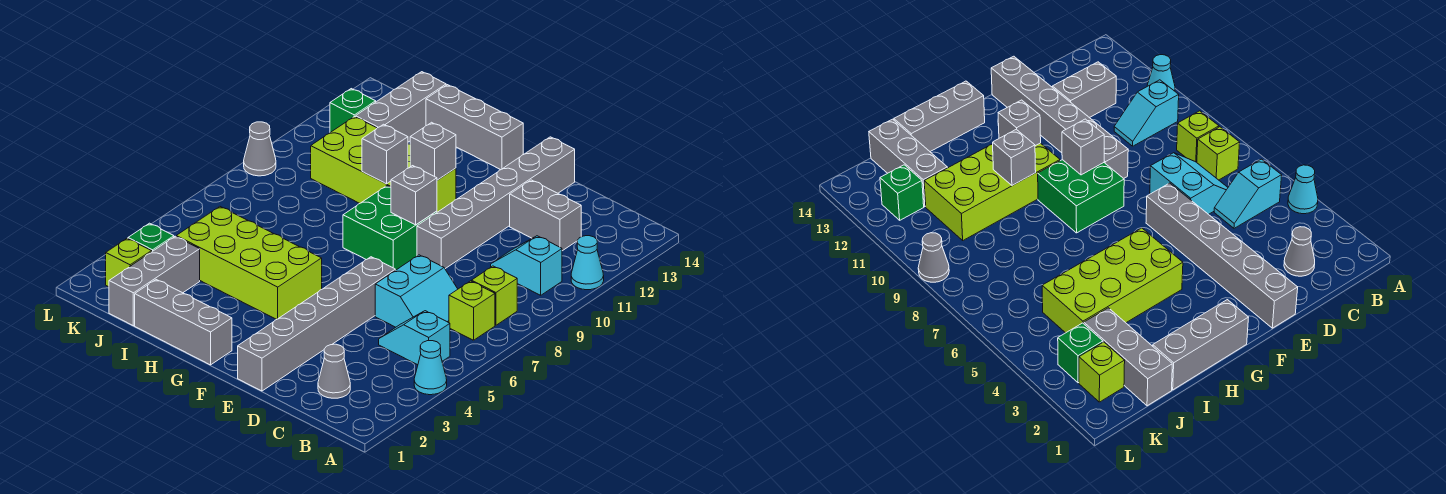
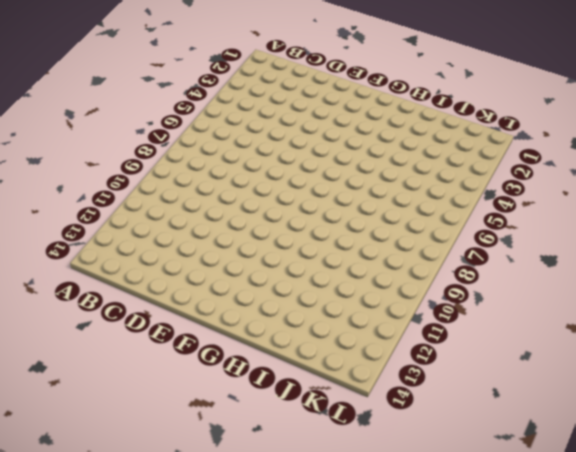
none -> cyan cone A4 level 1
none -> cyan cone A11 level 1
none -> cyan slope B5:C5 level 1 top B

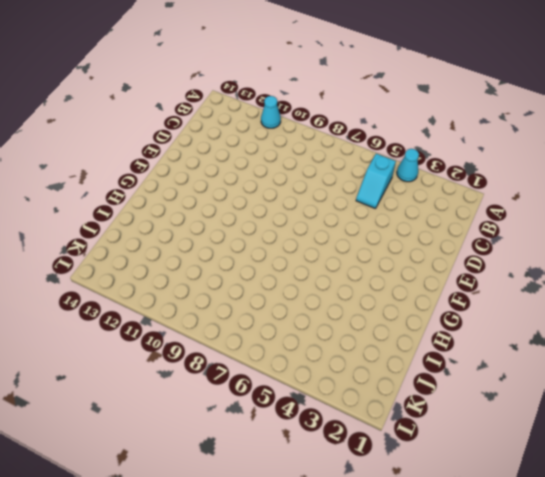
none -> lime brick B7 level 1
none -> lime brick B8 level 1
none -> cyan slope B10:C10 level 1 top B

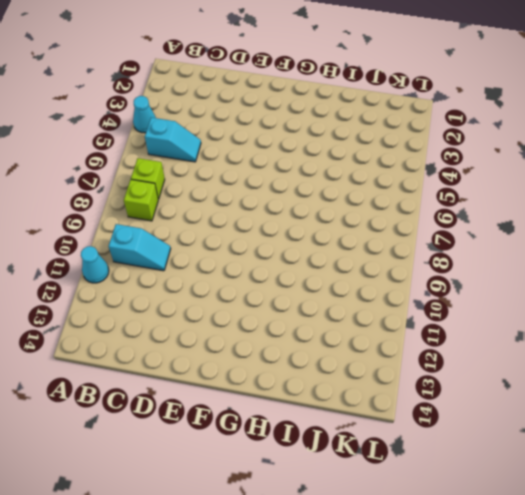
none -> grey cone C2 level 1
none -> cyan slope C6:D7 level 1 top D
none -> grey brick C12:D12 level 1

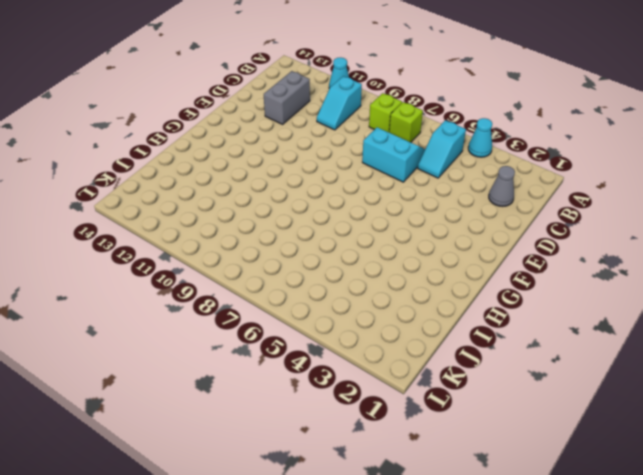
none -> grey brick E1:E6 level 1
none -> grey brick E9:E14 level 1
none -> green brick F8:G9 level 1

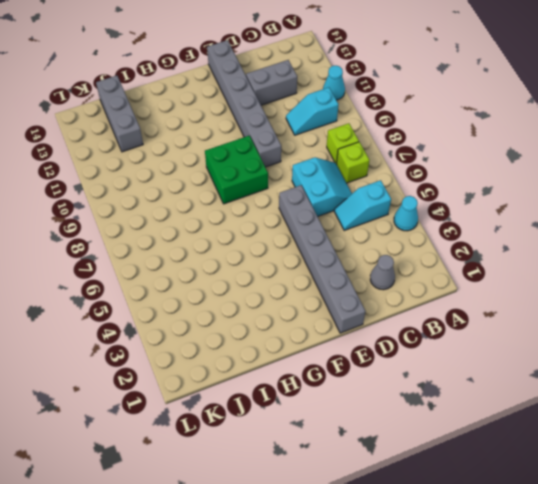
none -> grey brick G1:I1 level 1
none -> lime brick G4:J5 level 1
none -> lime brick G10:J11 level 1

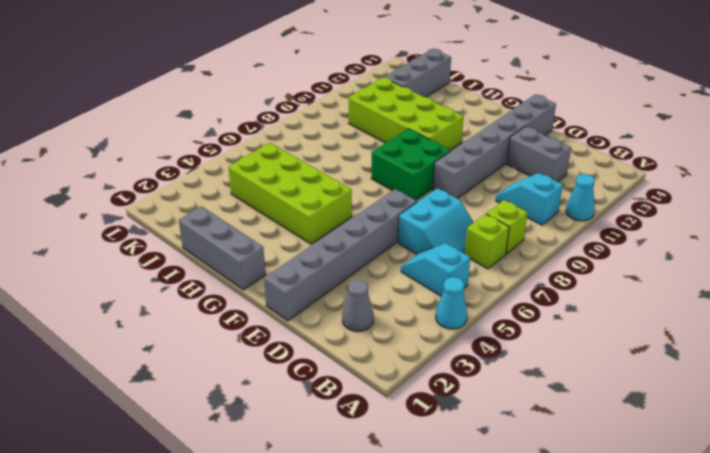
none -> grey brick G14:I14 level 1
none -> grey brick J1:J3 level 1
none -> lime brick K2 level 1

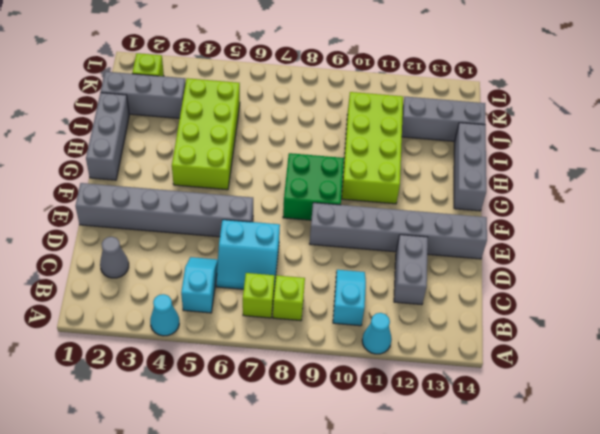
none -> green brick K3 level 1
none -> green brick K12 level 1
none -> grey cone L9 level 1

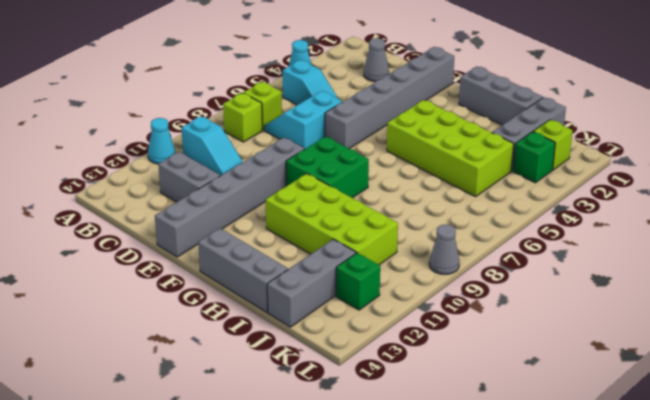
none -> grey brick F9 level 2
none -> grey brick G11 level 2
none -> grey brick H10 level 2

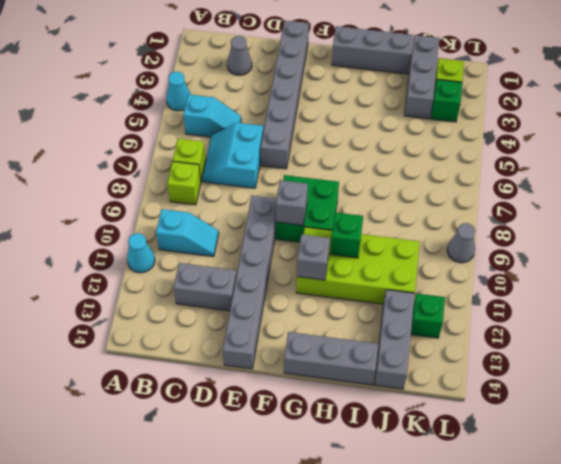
green brick H10 level 2 -> grey brick H10 level 2
none -> lime brick G4:J5 level 1

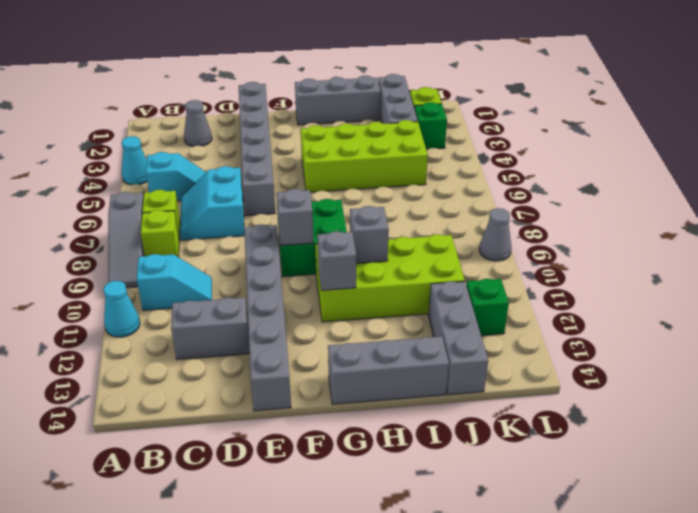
grey slope A7:A9 level 1 top 7 -> none

